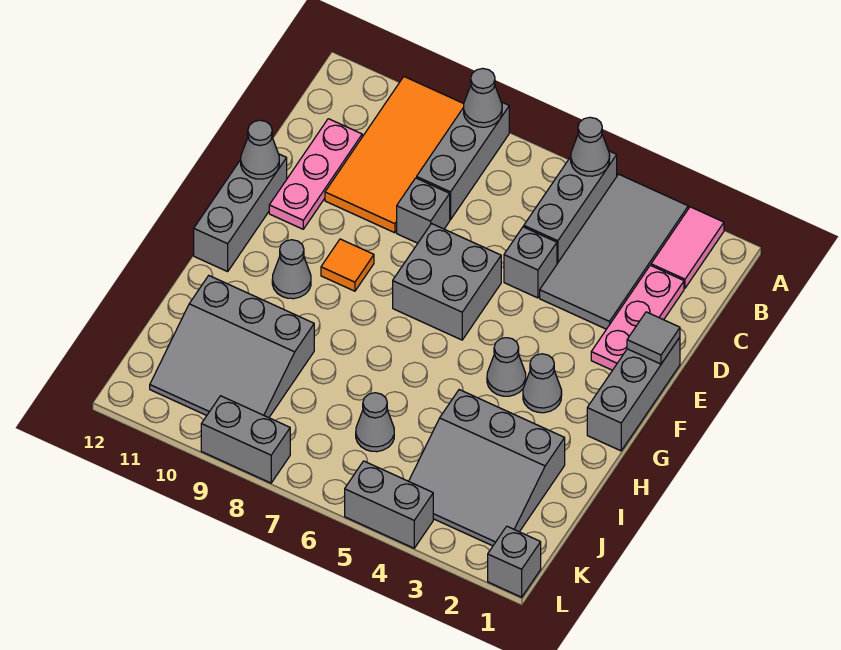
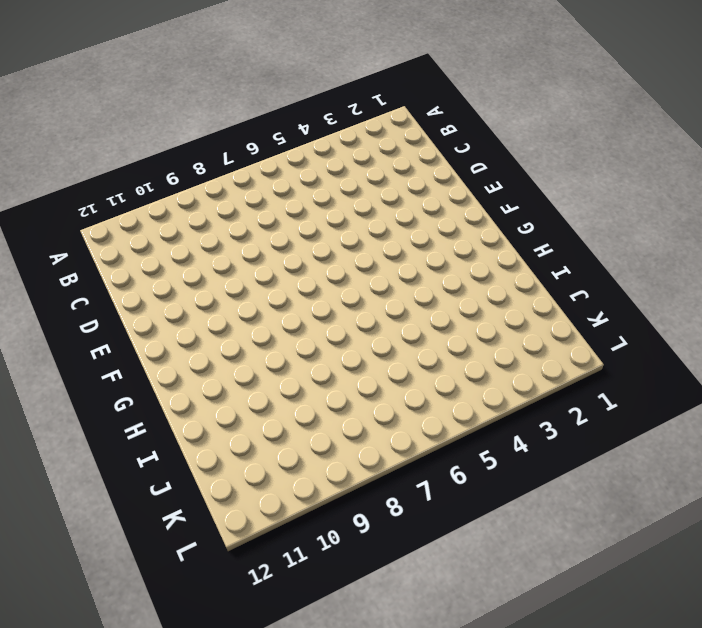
none -> pink tile A2:B2 level 1
none -> grey tile A3:D4 level 1
none -> grey brick A5:C5 level 1

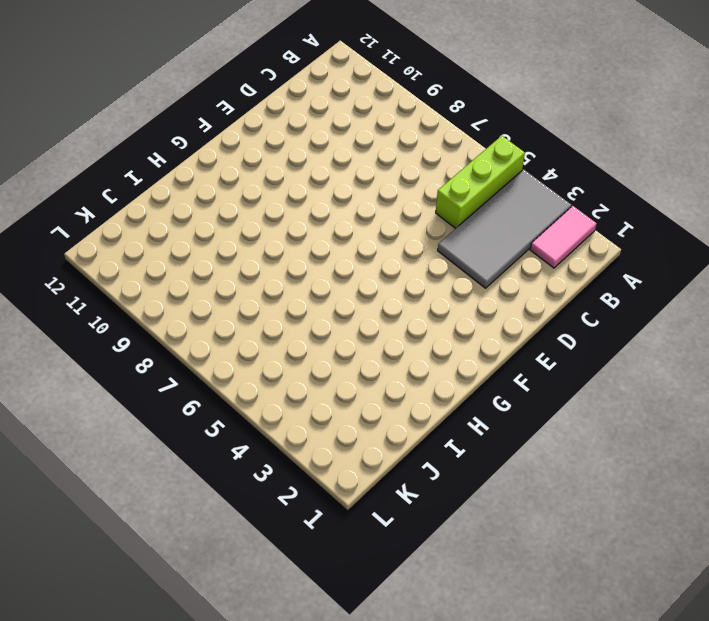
lime brick A5:C5 level 1 -> grey brick A5:C5 level 1
none -> grey brick A8:C8 level 1
none -> orange tile A9:D10 level 1
none -> pink plate C2:E2 level 1

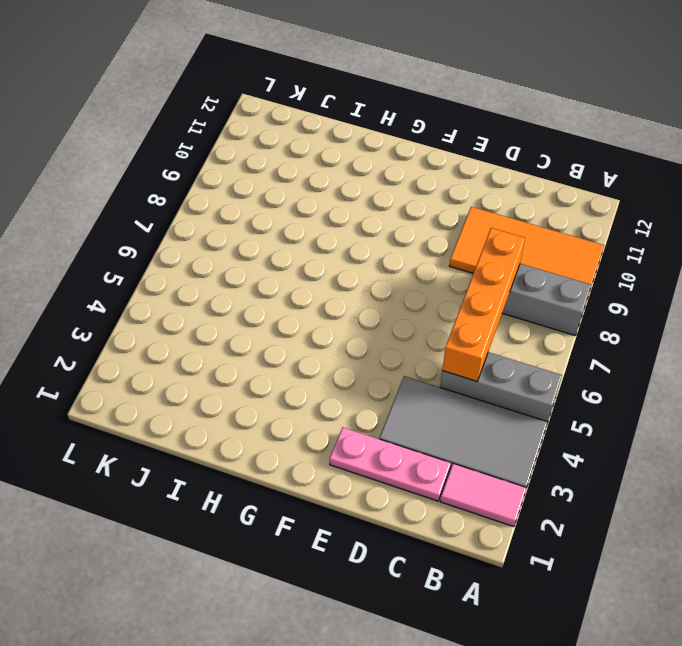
orange brick C5:C8 level 2 -> none
none -> pink plate C11:E11 level 1
none -> grey brick D5 level 1
none -> grey brick D8 level 1

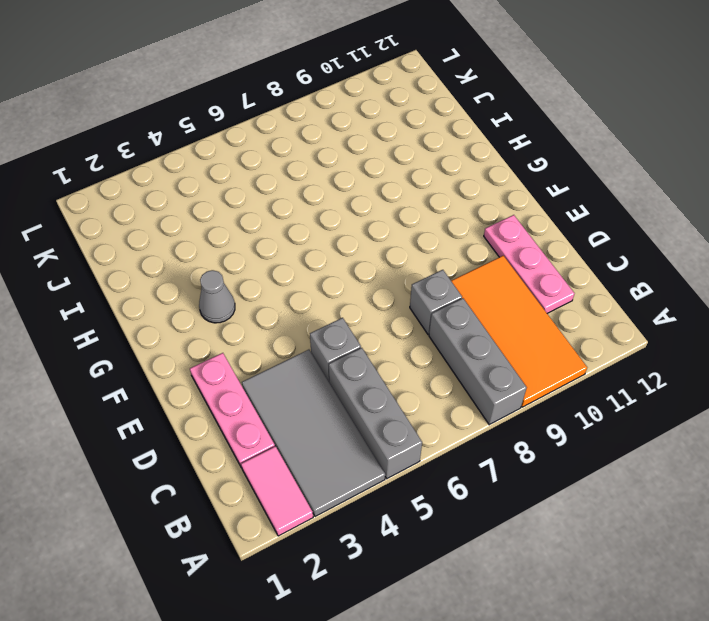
none -> grey brick E1:G1 level 1
none -> grey brick E6:F7 level 1
none -> grey brick E12:G12 level 1

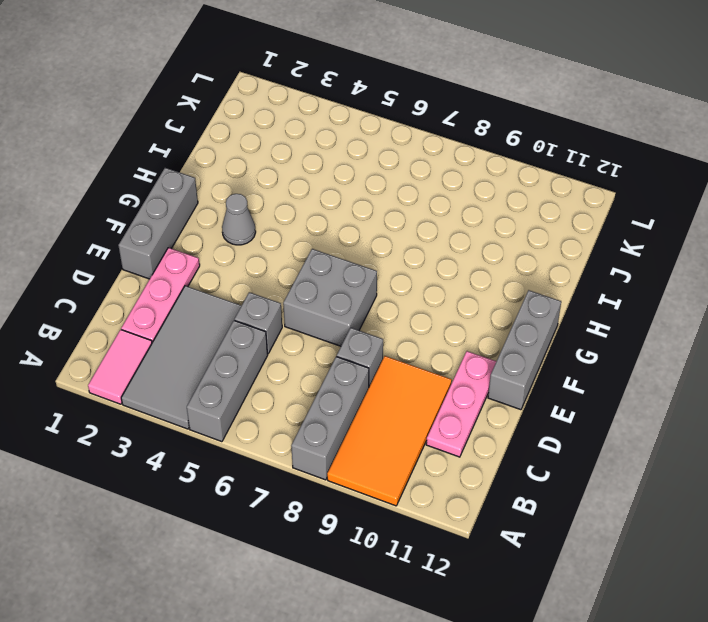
none -> orange tile F9 level 1
none -> grey cone G4 level 1
none -> grey cone G10 level 1

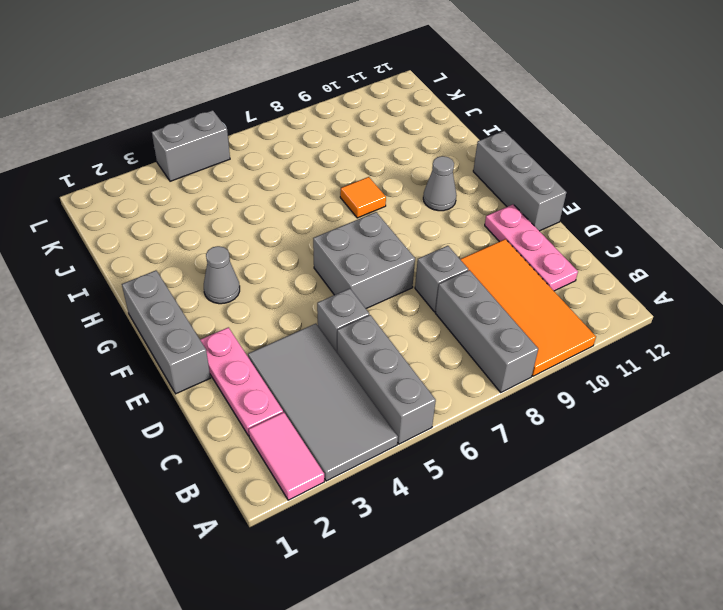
orange tile H8 level 1 -> orange tile F9 level 1
none -> grey cone G4 level 1
none -> grey slope I2:K4 level 1 top I
none -> grey slope I9:K11 level 1 top I

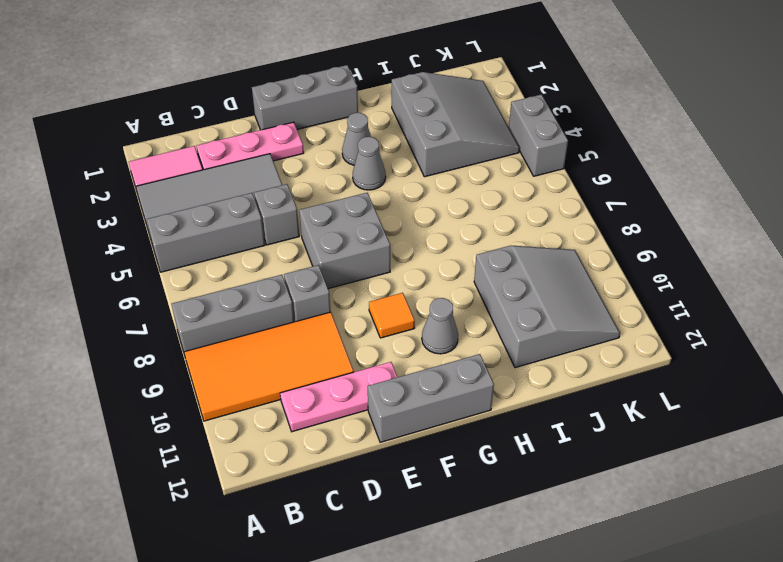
none -> grey cone J6 level 1
none -> grey brick L1 level 1
none -> grey brick L8:L9 level 1

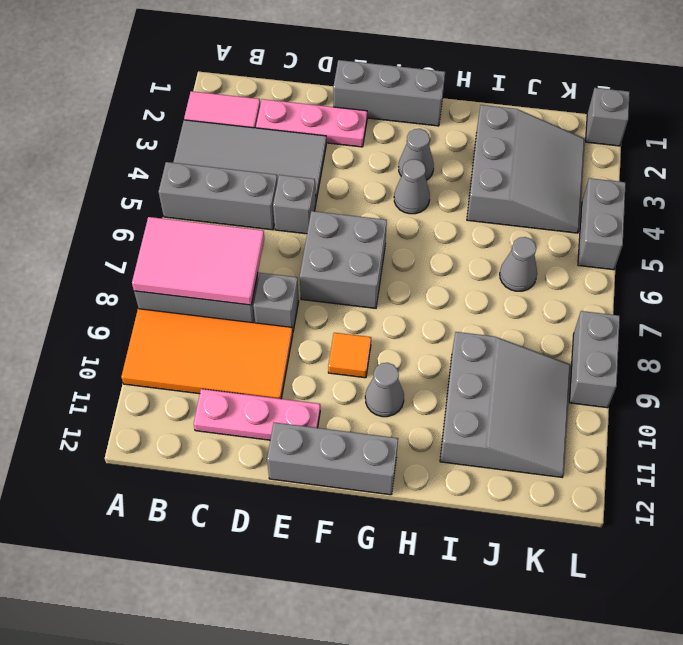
pink tile A7:C8 level 2 -> grey cone A8 level 2
none -> grey cone A5 level 2
none -> grey tile E1 level 2
none -> grey cone E12 level 2

